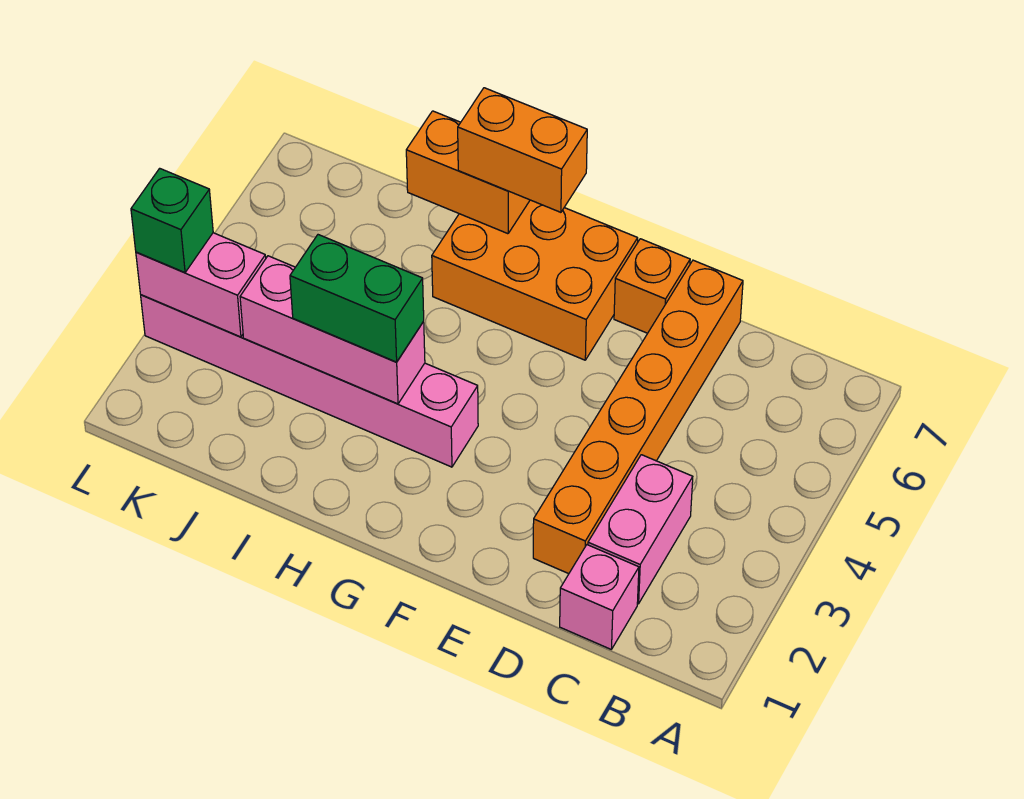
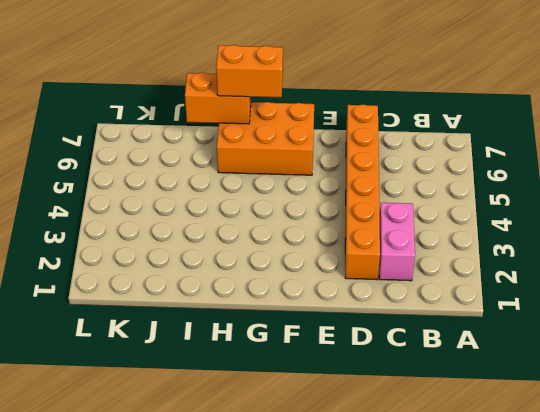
none -> pink brick C1 level 1
none -> orange brick E7 level 1
none -> pink brick G3:L3 level 1

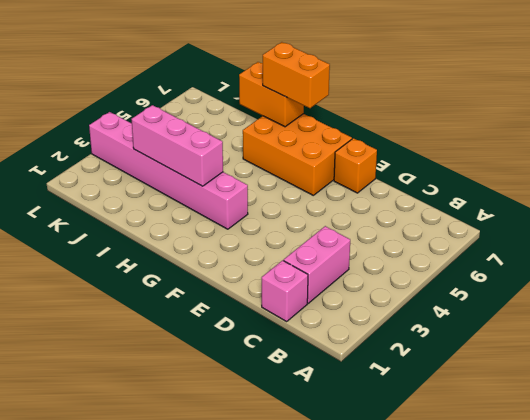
none -> orange brick D2:D7 level 1
none -> pink brick K3:L3 level 2
none -> green brick H3:I3 level 3

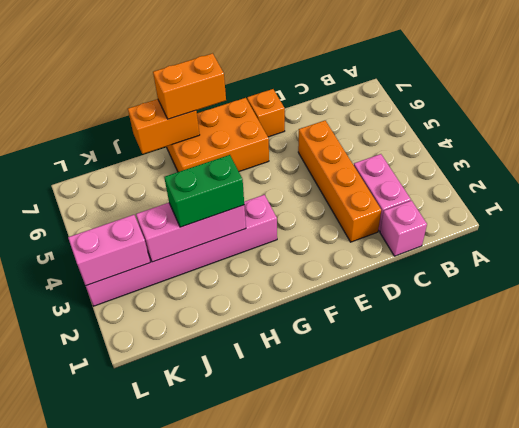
orange brick D2:D5 level 1 -> orange brick D2:D7 level 1
none -> green brick L3 level 3

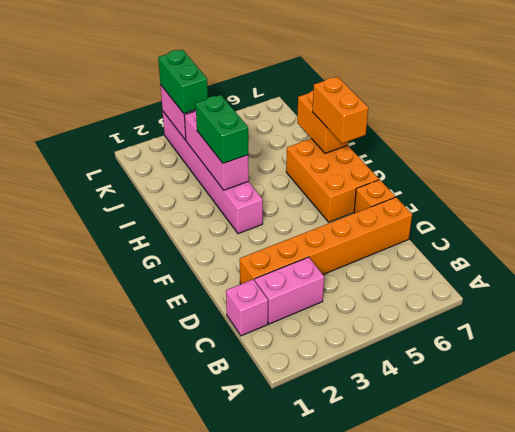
green brick K3:L3 level 3 -> green brick L3 level 3

